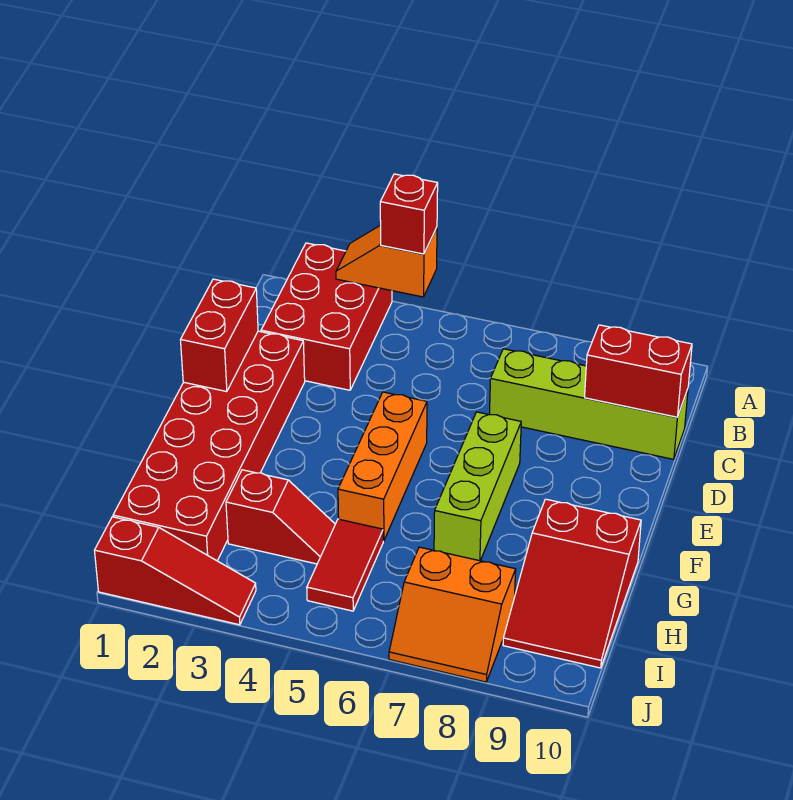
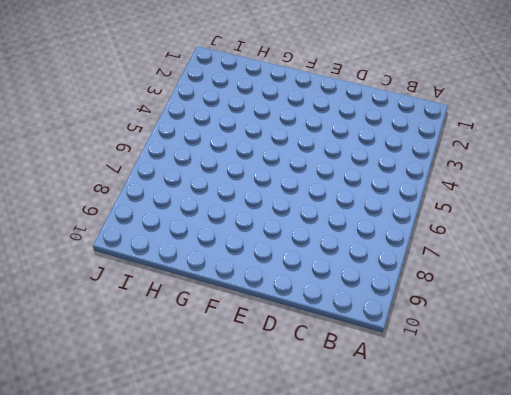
none -> red brick A2:C3 level 1
none -> lime brick C7:C10 level 1
none -> red brick D1:I2 level 1

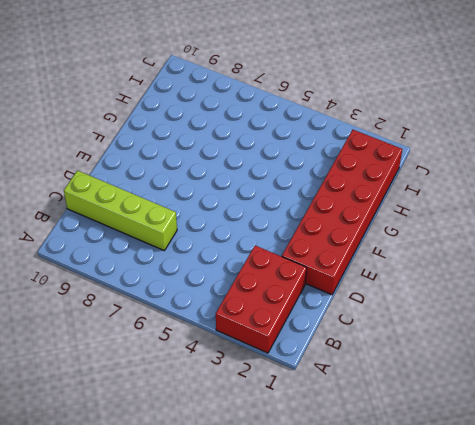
none -> orange brick E5:G5 level 1
none -> lime brick E7:G7 level 1
none -> red slope G9:I10 level 1 top G

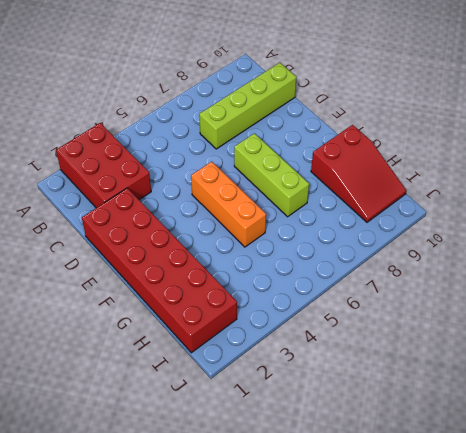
none -> red slope H3:H4 level 1 top 3
none -> red tile H5:I5 level 1
none -> orange slope I7:J8 level 1 top I

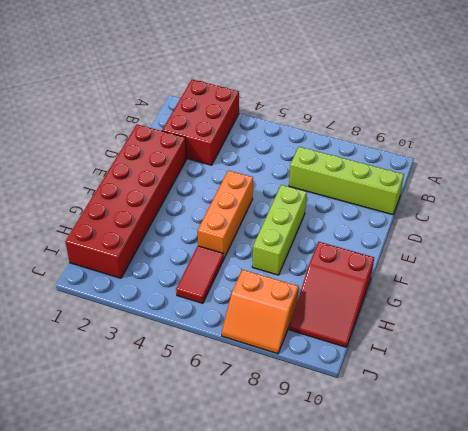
none -> red slope H3:H4 level 1 top 3
none -> red slope J1:J3 level 1 top 1
none -> orange slope A3:A4 level 2 top 4

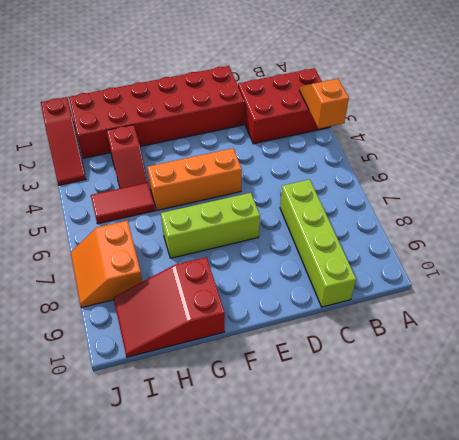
none -> red brick C9:C10 level 2
none -> red brick D1:E1 level 2
none -> red brick A4 level 3

